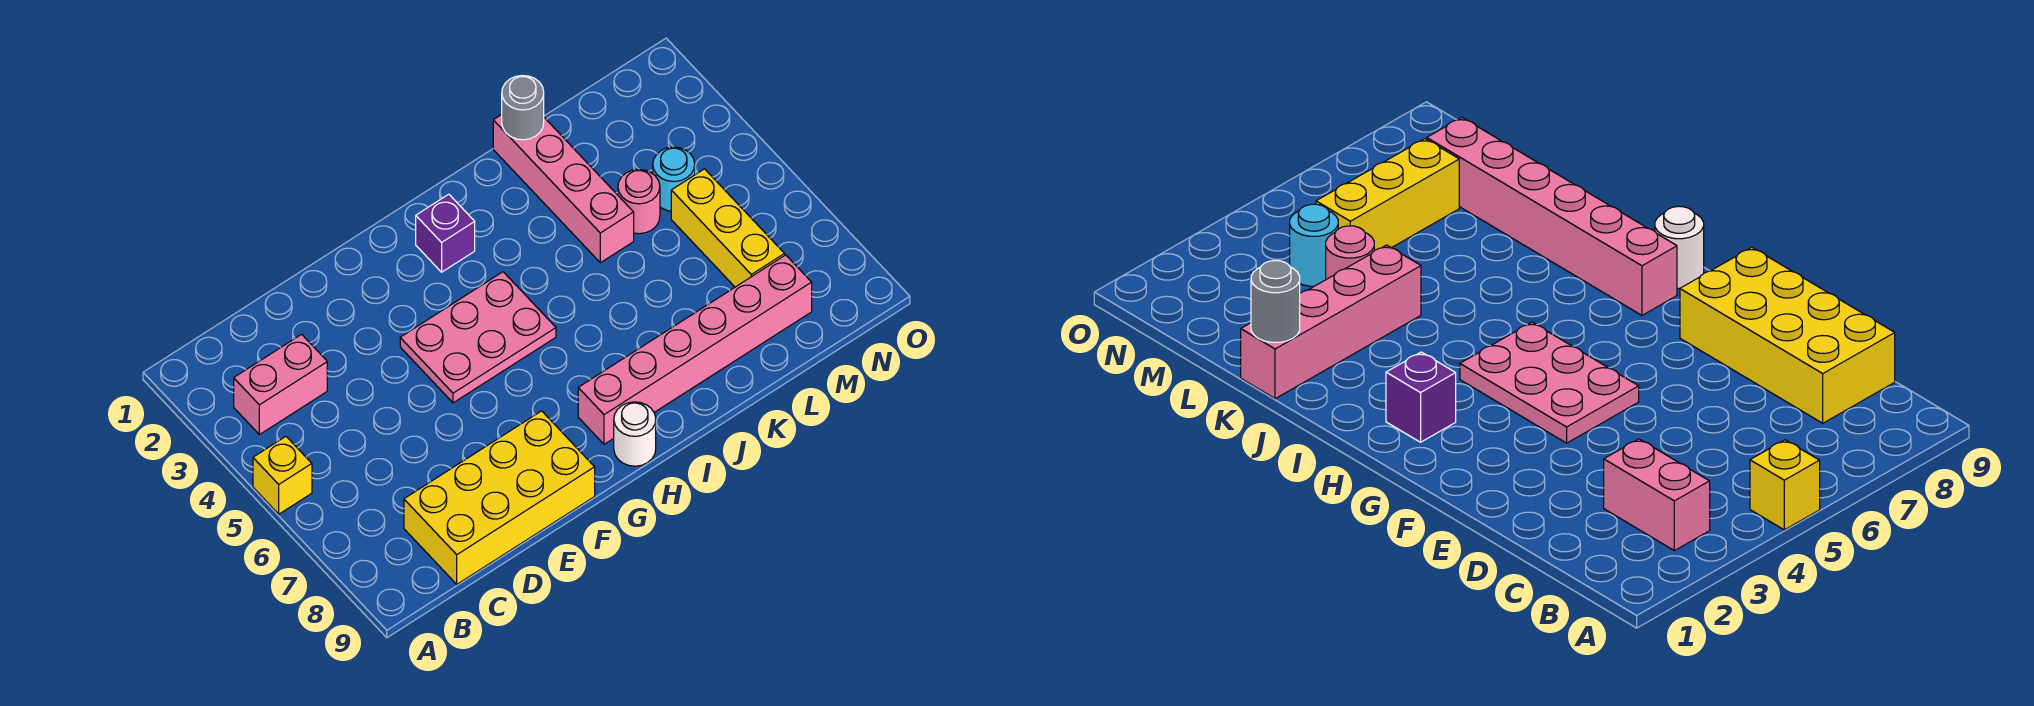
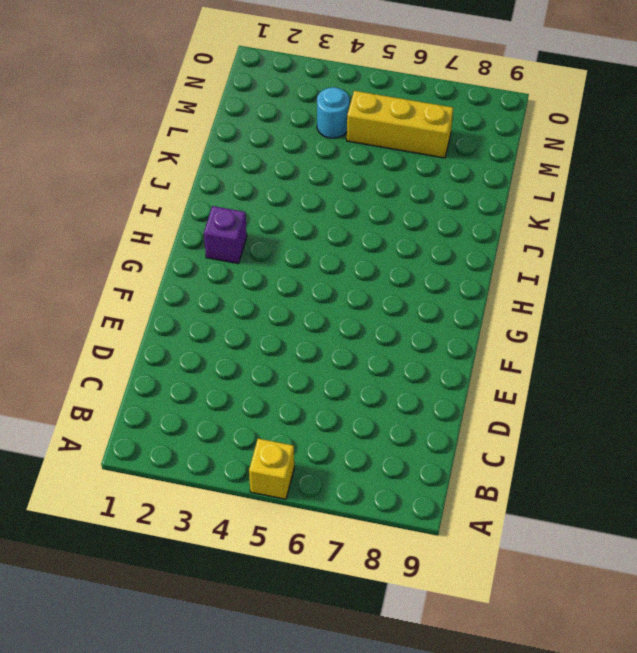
none -> pink brick B3:C3 level 1
none -> yellow brick C8:F9 level 1
none -> pink plate F4:H5 level 1

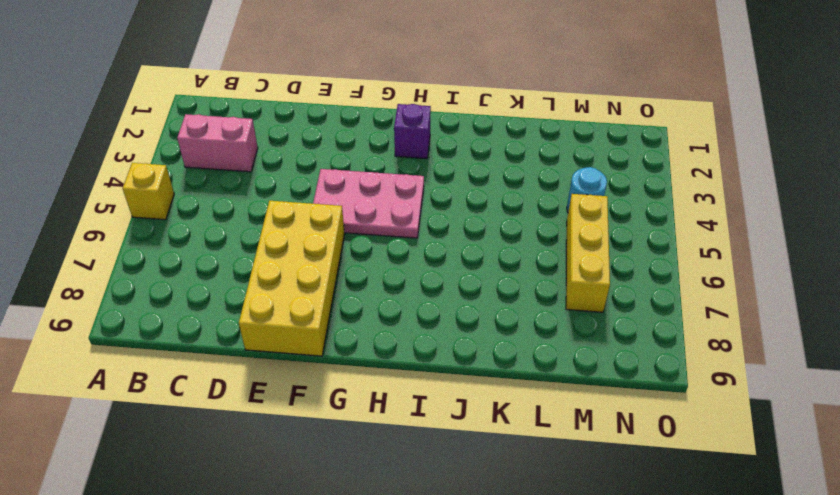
yellow brick E6:F9 level 1 -> yellow brick C8:F9 level 1
none -> pink brick H8:M8 level 1
none -> white round brick H9 level 1
none -> pink brick K1:K4 level 1

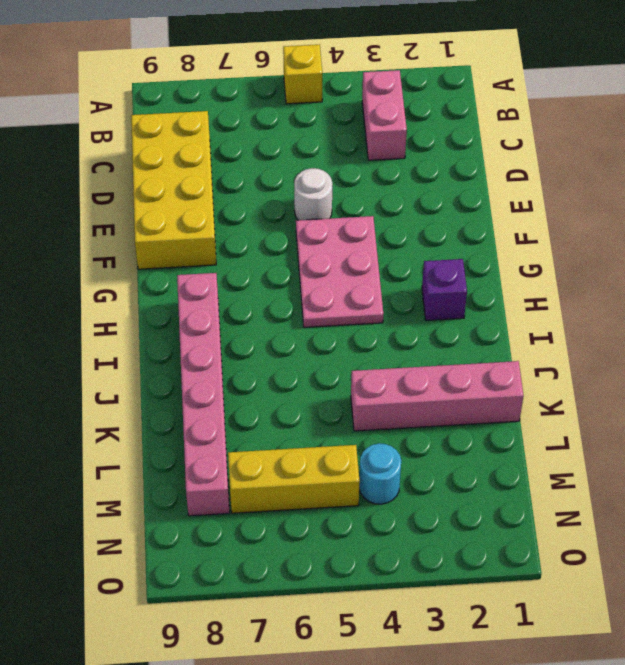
white round brick E5 level 1 -> white round brick H9 level 1
none -> pink round brick L4 level 1
none -> grey round brick K1 level 2

